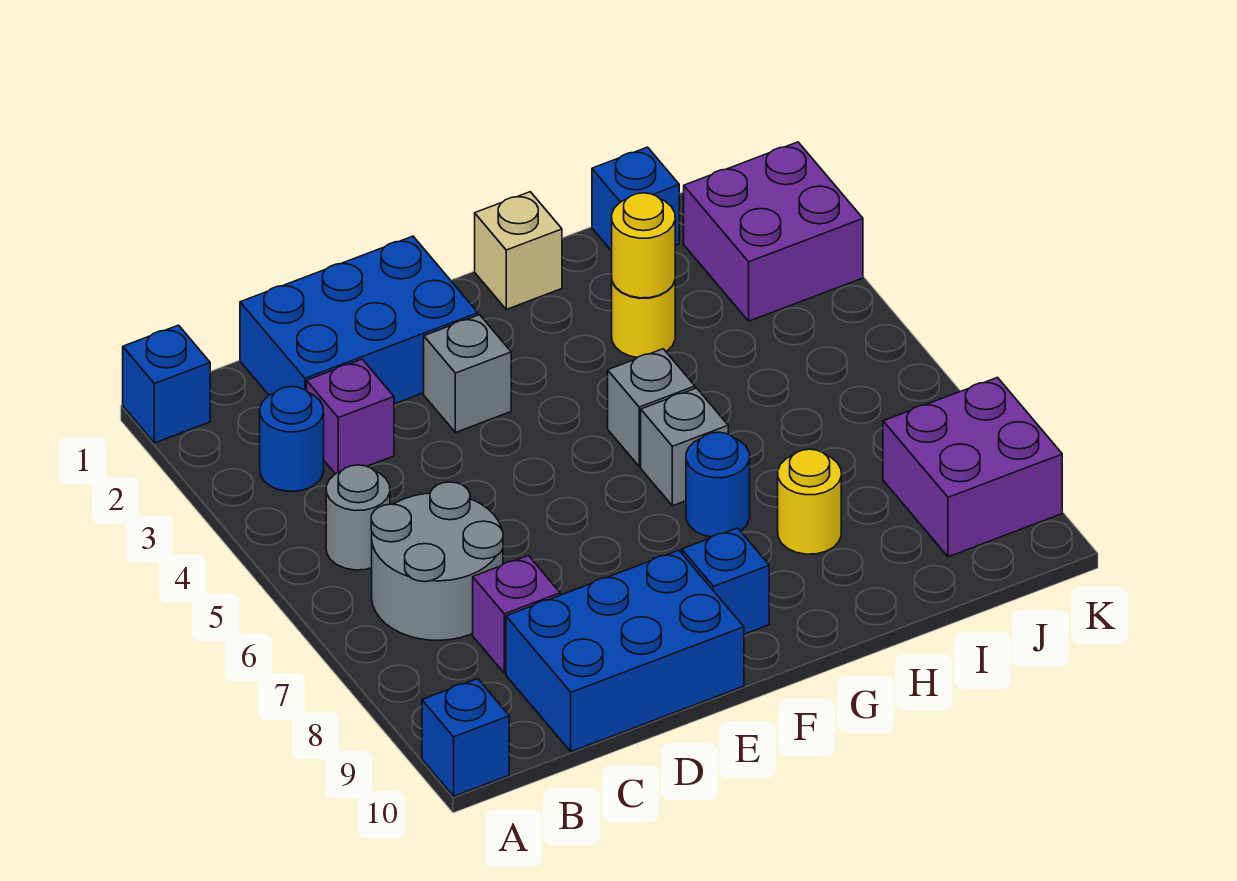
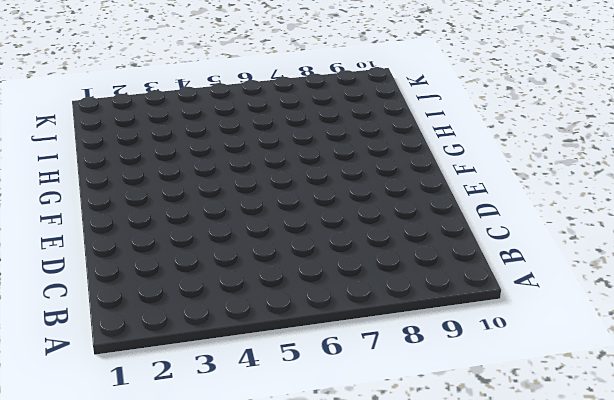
none -> blue brick A1 level 1
none -> blue brick A10 level 1
none -> blue round brick B3 level 1

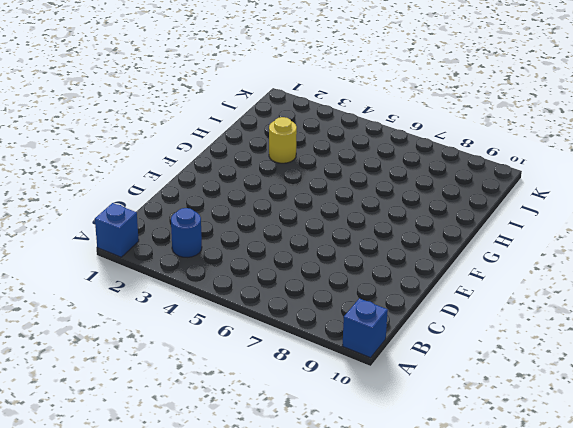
none -> grey round brick B5 level 1
none -> grey round brick B6:C7 level 1
none -> blue brick C1:E2 level 1

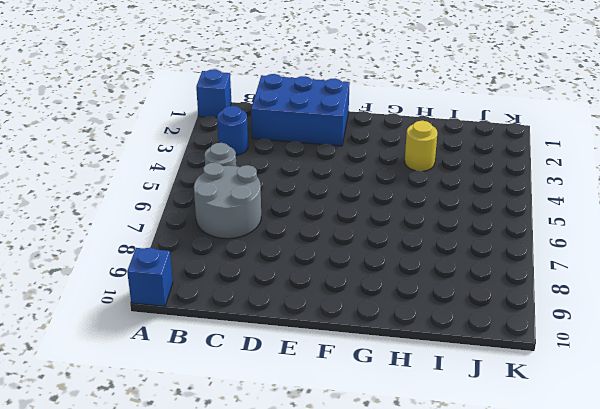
none -> purple brick C3 level 1
none -> purple brick C8 level 1
none -> blue brick C9:E10 level 1

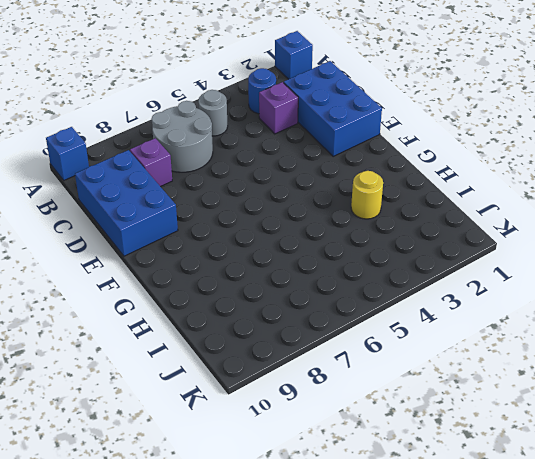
none -> grey brick E3 level 1
none -> blue brick F9 level 1
none -> tan brick G1 level 1

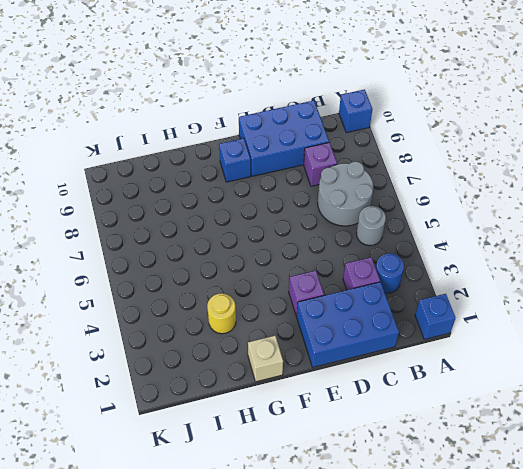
purple brick E3 level 1 -> grey brick E3 level 1
none -> grey brick G5 level 1
none -> grey brick G6 level 1
none -> blue round brick G7 level 1

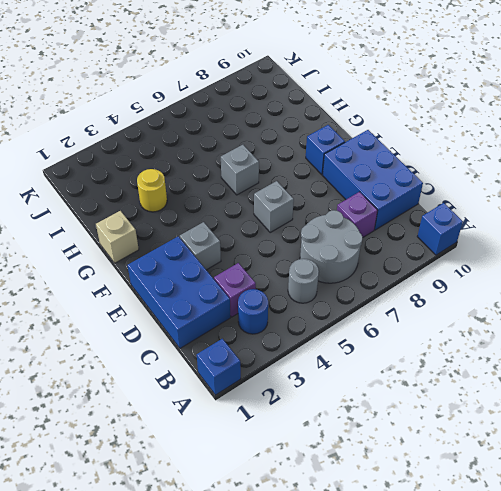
grey brick E6 level 1 -> grey brick G5 level 1
none -> blue round brick G7 level 1
none -> yellow round brick H8 level 1
none -> blue brick I1 level 1

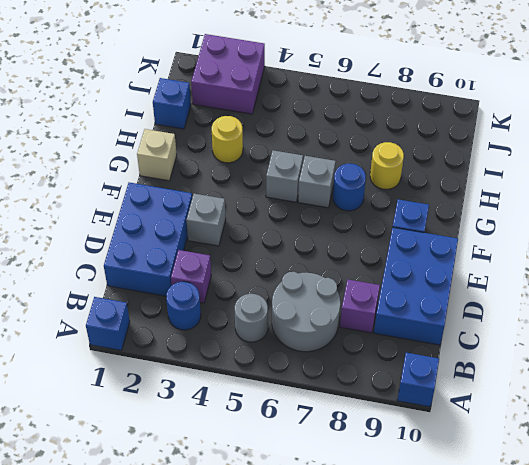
none -> purple brick J8:K9 level 1
none -> yellow round brick H3 level 2

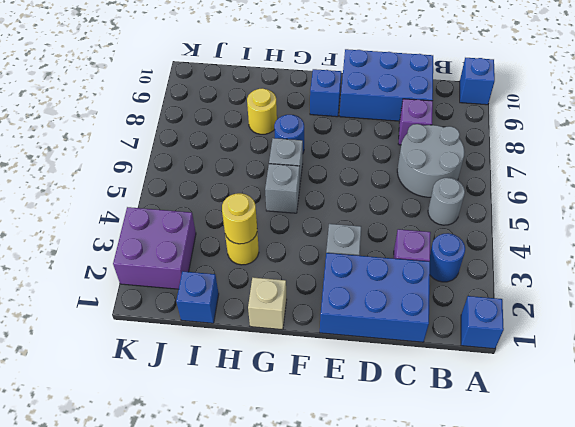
none -> purple brick J8:K9 level 1

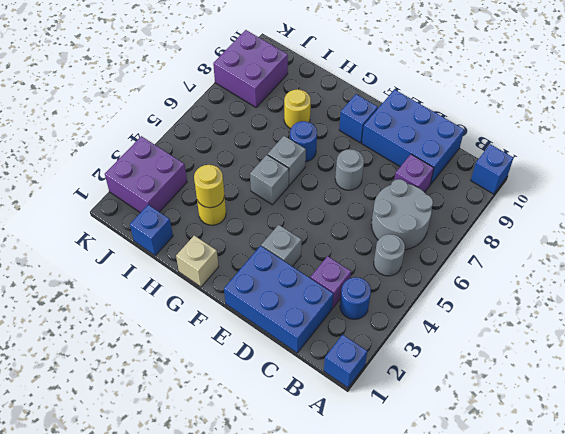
grey round brick E7 level 1 -> none

